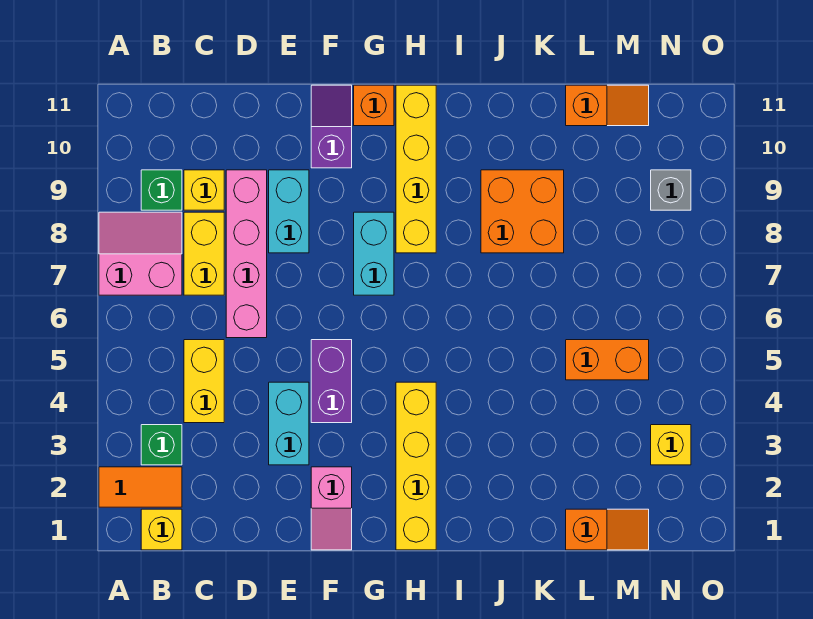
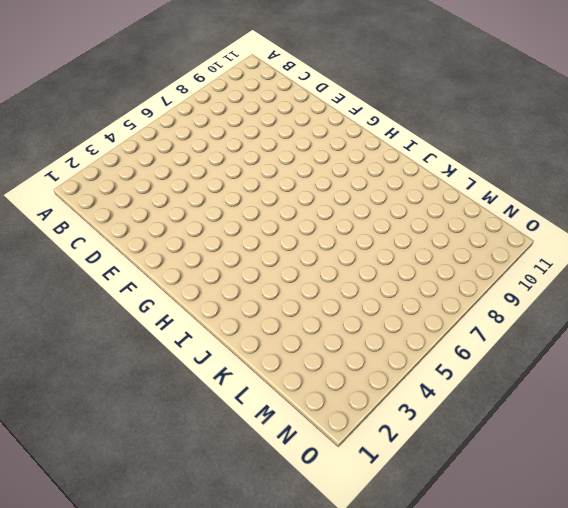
none -> orange tile A2:B2 level 1
none -> pink slope A7:B8 level 1 top 7
none -> yellow brick B1 level 1

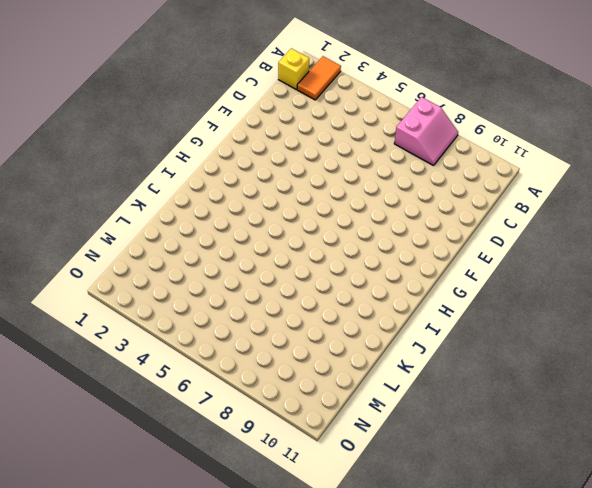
none -> green brick B3 level 1
none -> green brick B9 level 1
none -> yellow brick C4:C5 level 1

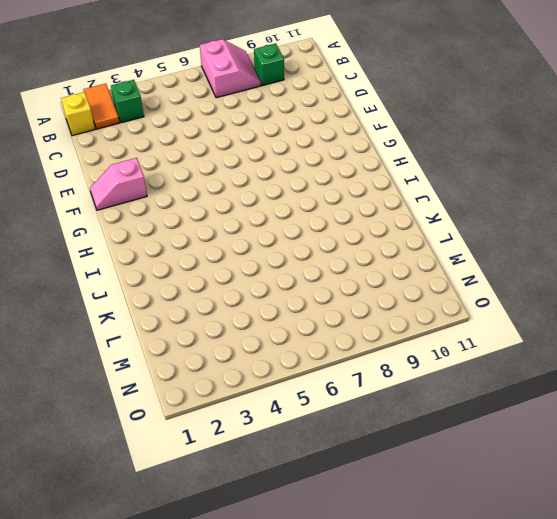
none -> yellow brick C4:C5 level 1
none -> yellow brick C7:C8 level 1
none -> yellow brick C9 level 1

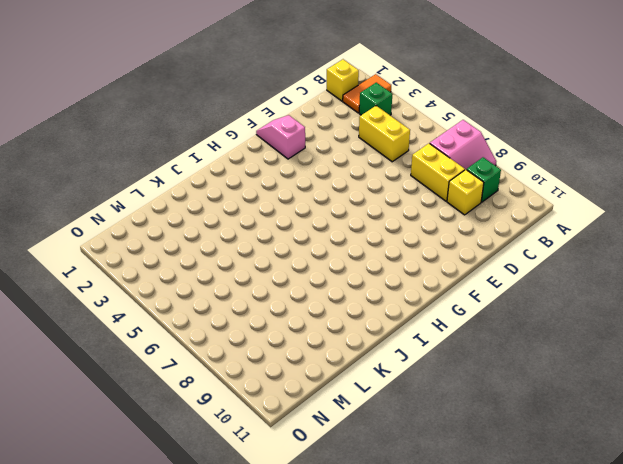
none -> pink brick D6:D9 level 1
none -> cyan brick E3:E4 level 1
none -> cyan brick E8:E9 level 1

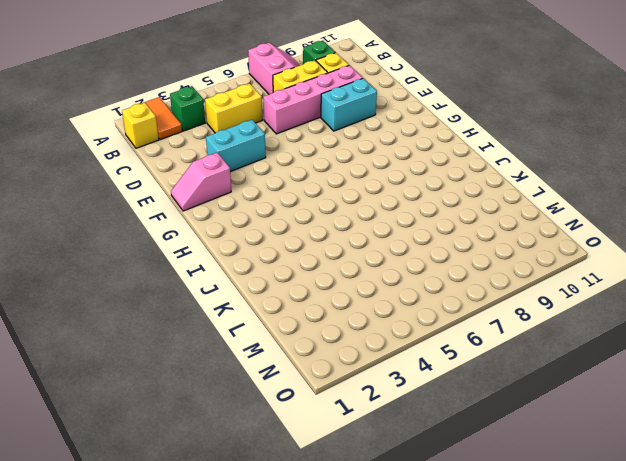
none -> purple brick F4:F5 level 1
none -> purple slope F10:F11 level 1 top 10
none -> cyan brick G7:G8 level 1

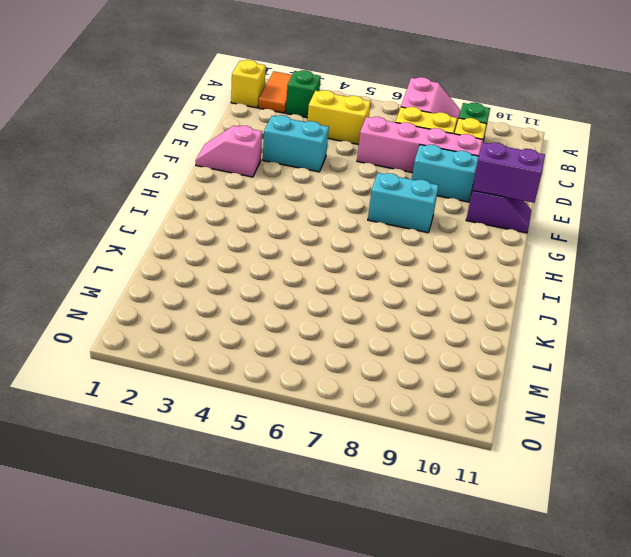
purple brick F10:F11 level 2 -> purple brick F4:F5 level 1
none -> orange brick G11 level 1
none -> yellow brick H1:H4 level 1
none -> yellow brick H8:H11 level 1

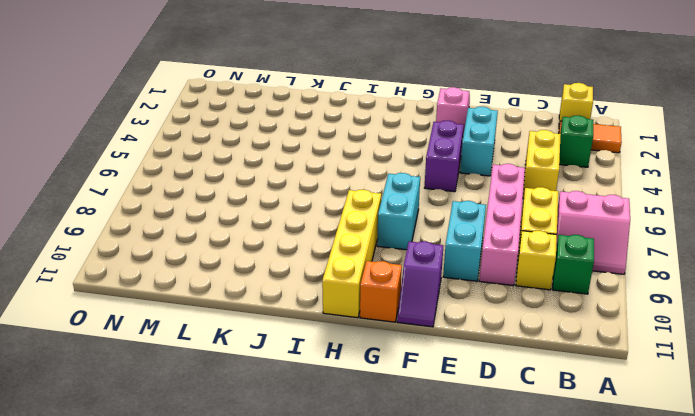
none -> yellow brick H1:H4 level 1
none -> orange brick J8:K9 level 1
none -> orange slope L1:M1 level 1 top L

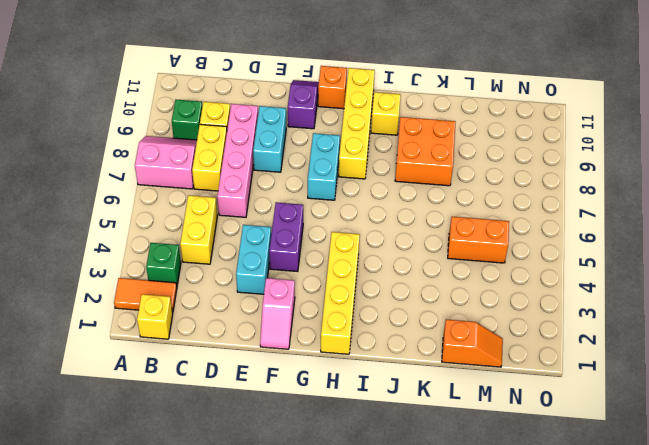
yellow brick I10 level 1 -> yellow brick N3 level 1
none -> orange slope L11:M11 level 1 top L
none -> grey brick N9 level 1

